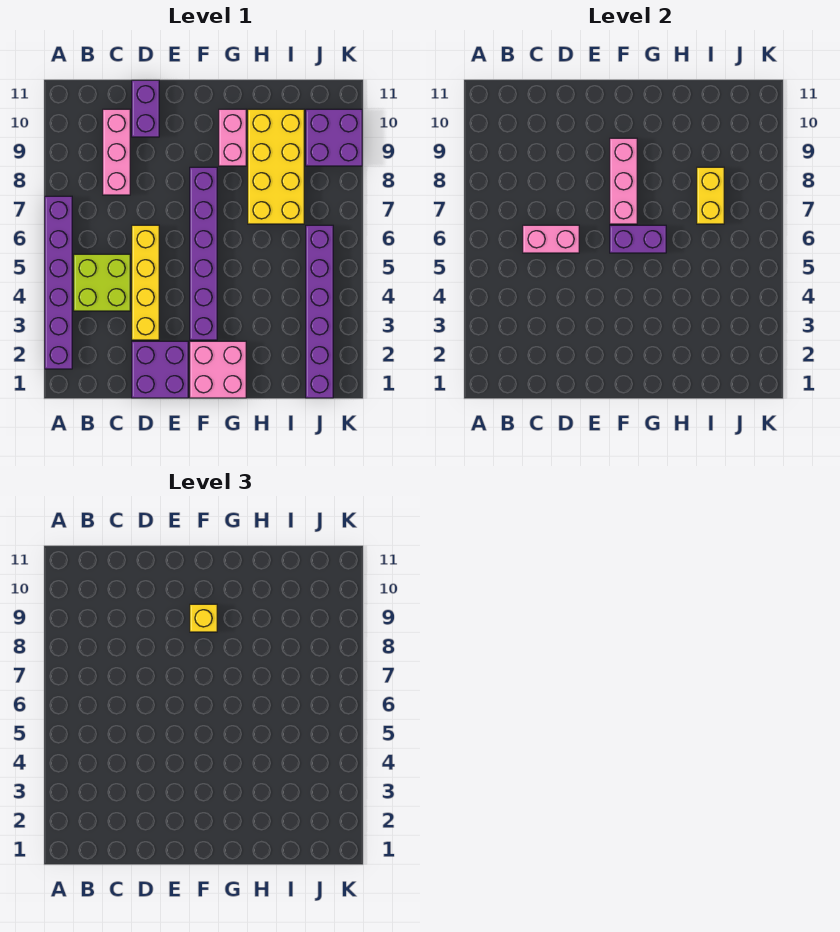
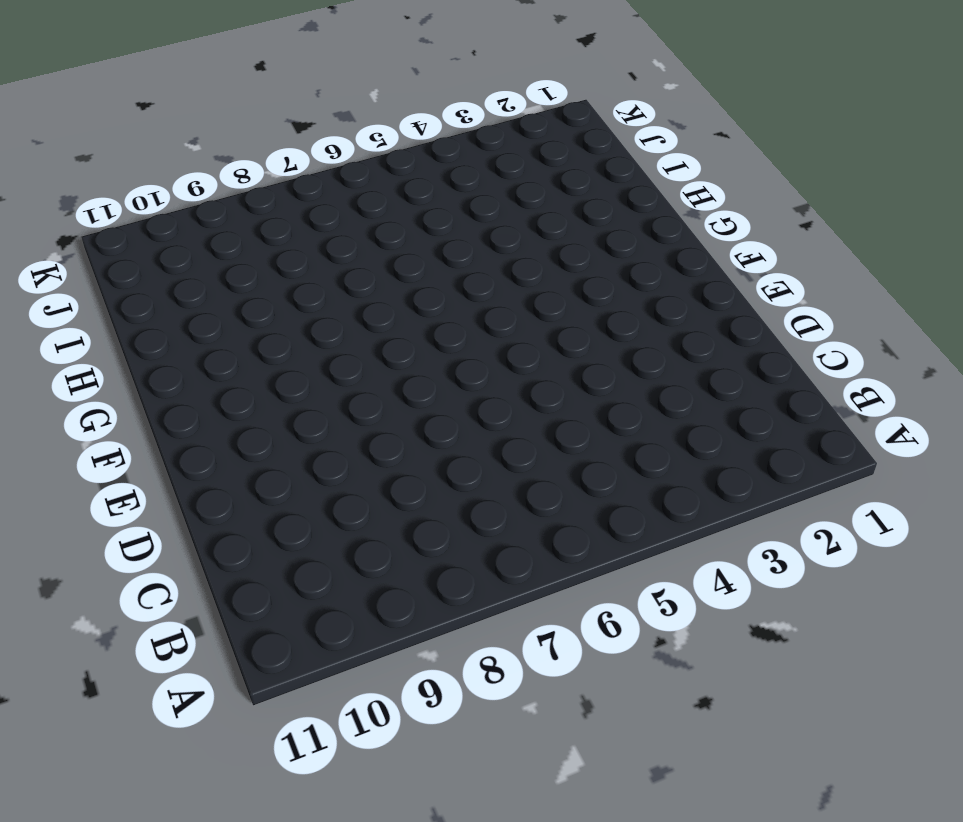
none -> purple brick A2:A7 level 1
none -> lime brick B4:C5 level 1
none -> pink brick C8:C10 level 1

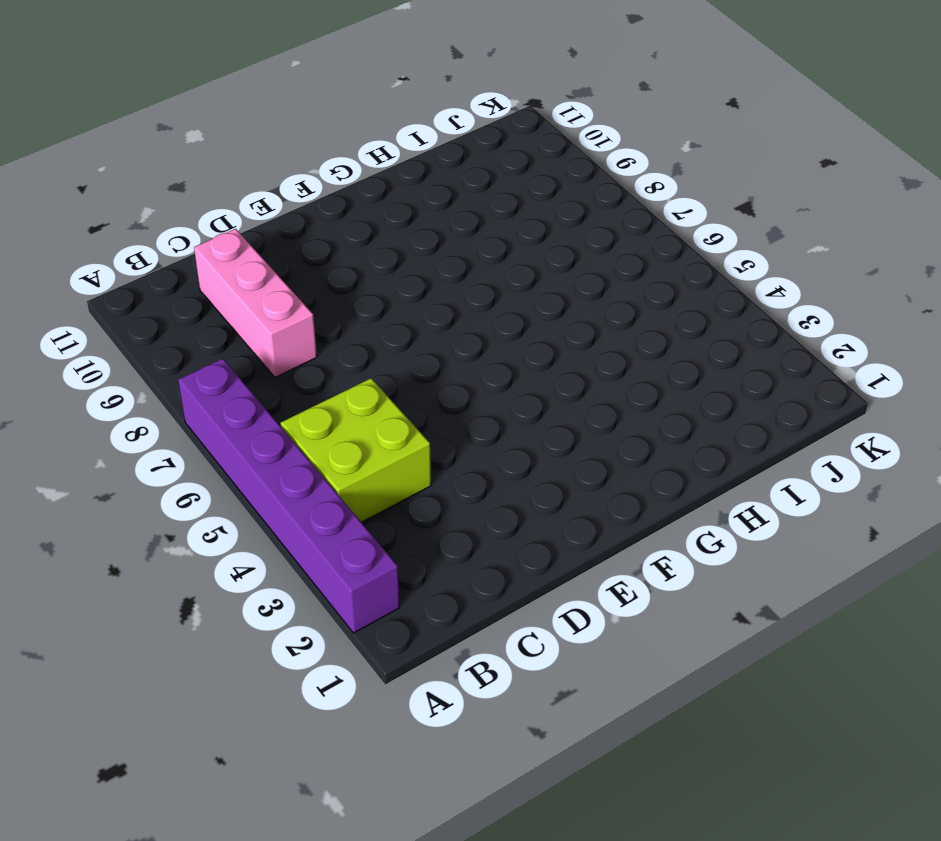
none -> purple brick D1:E2 level 1
none -> yellow brick D3:D6 level 1
none -> purple brick D10:D11 level 1

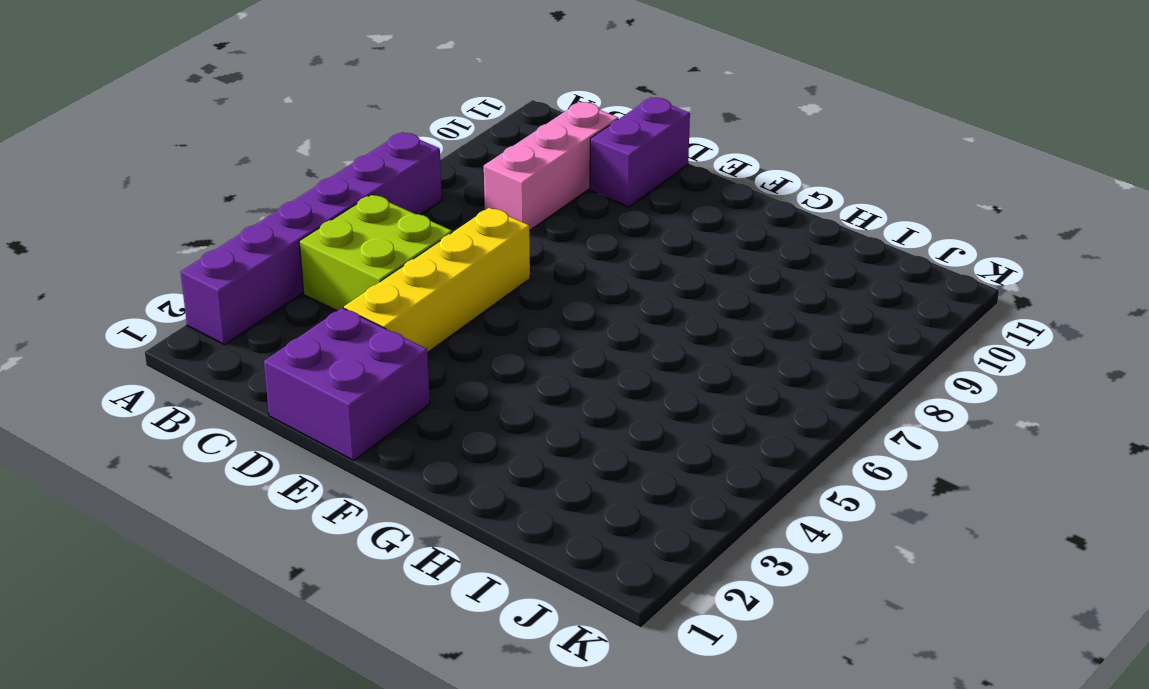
none -> pink brick F1:G2 level 1
none -> purple brick F3:F8 level 1
none -> pink brick G9:G10 level 1

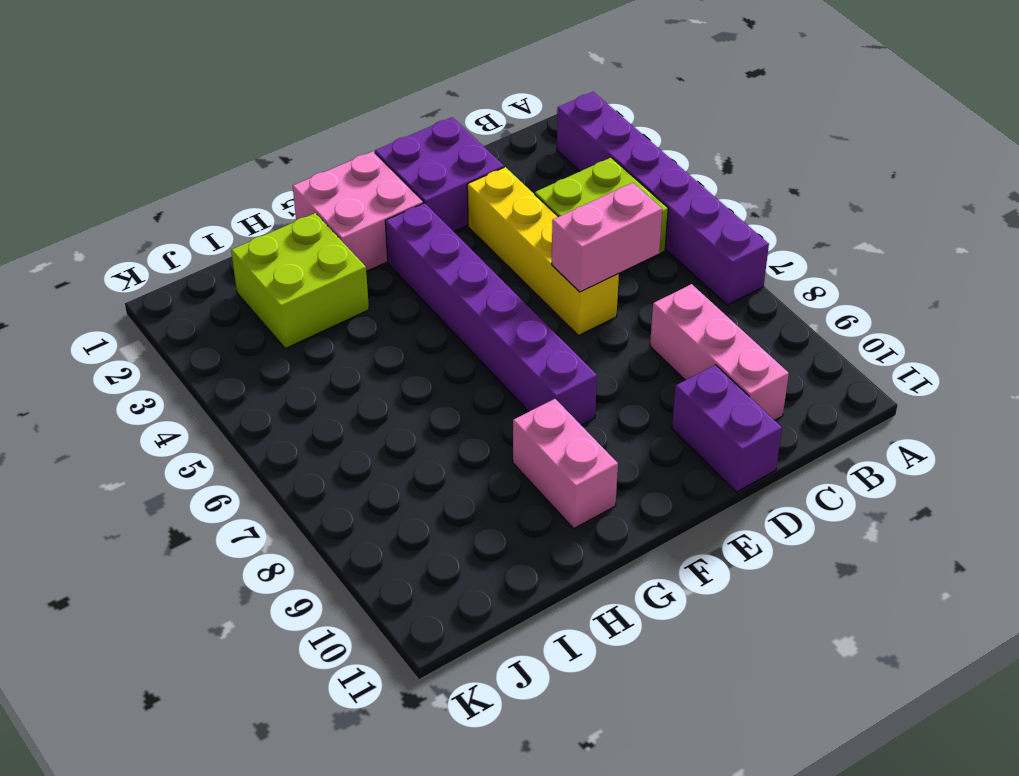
lime brick H2:I3 level 1 -> none
none -> yellow brick H7:I10 level 1
none -> purple brick J1:J6 level 1
none -> purple brick J9:K10 level 1

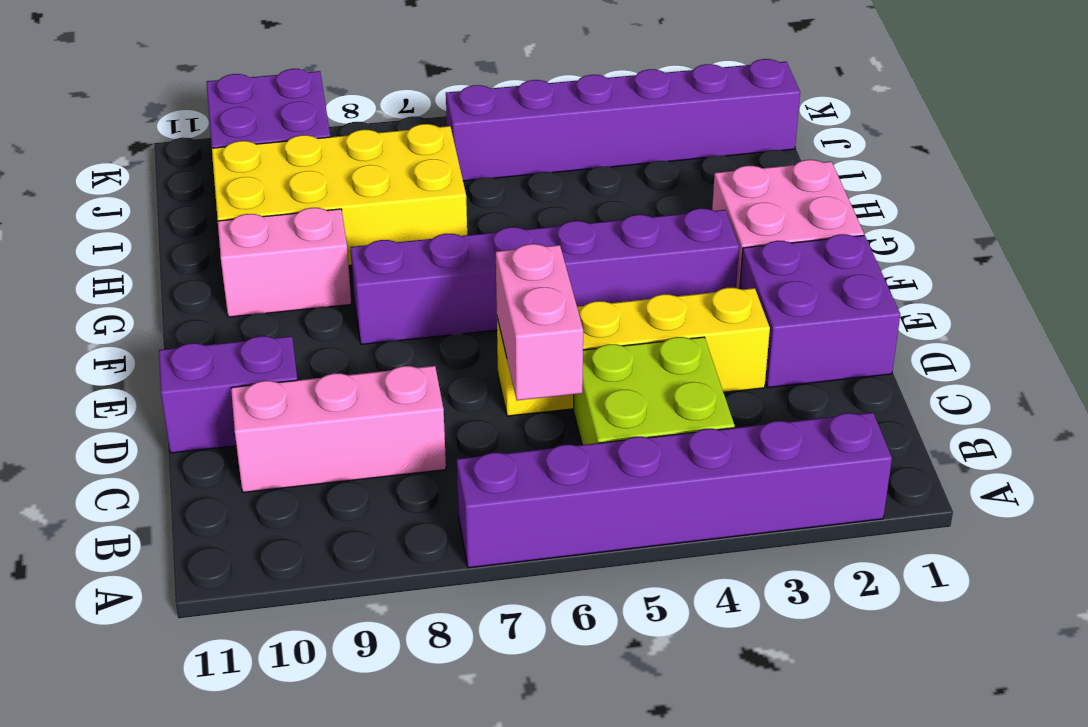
none -> purple brick F6:G6 level 2
none -> pink brick F7:F9 level 2
none -> yellow brick I7:I8 level 2

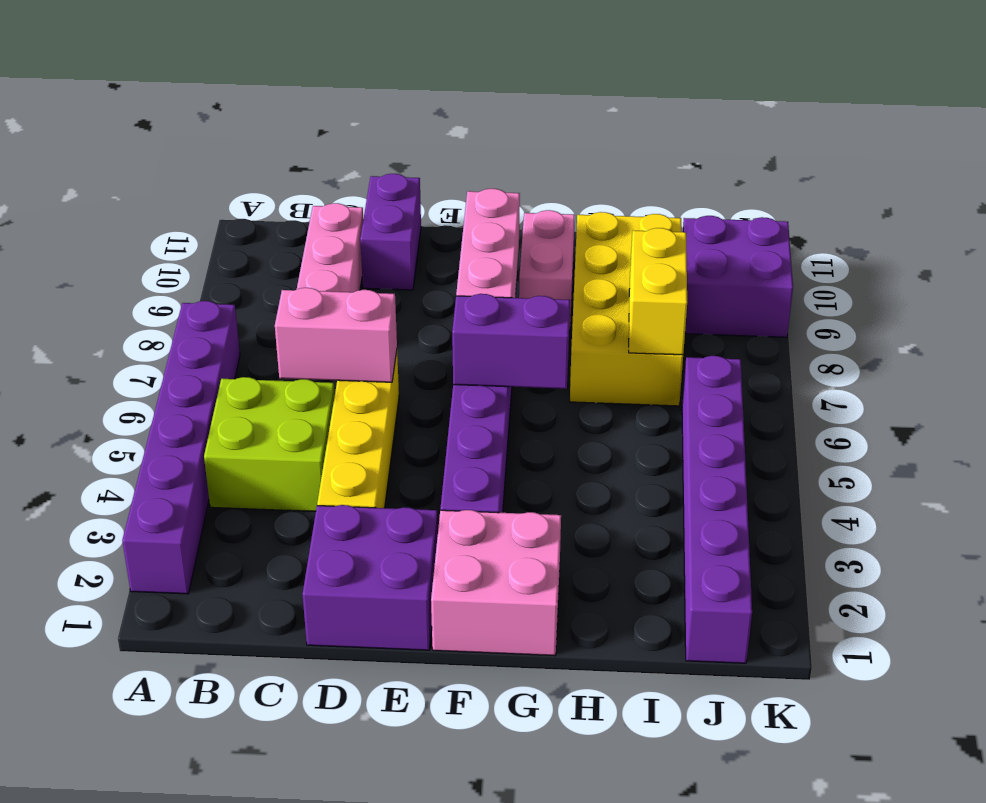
none -> yellow brick F9 level 3

